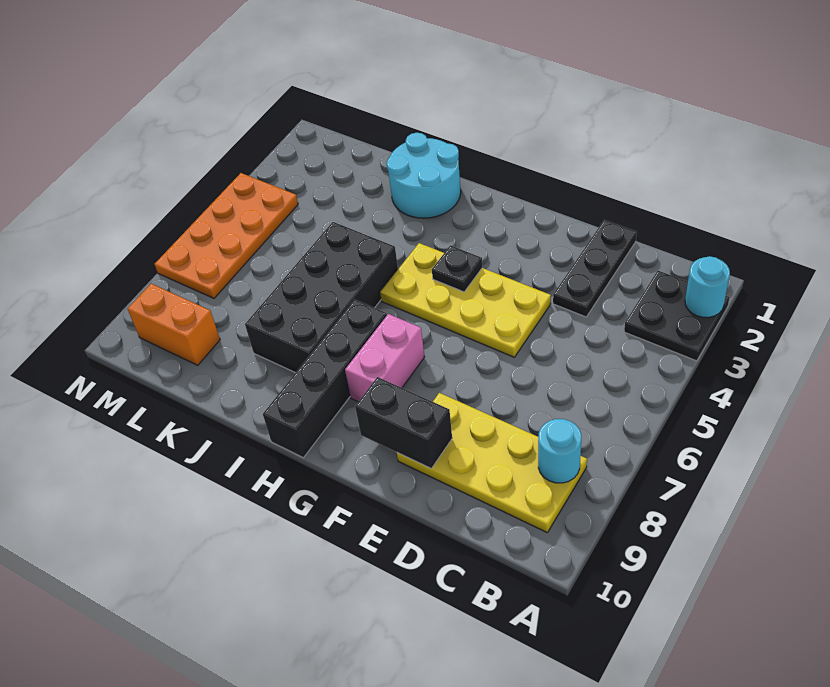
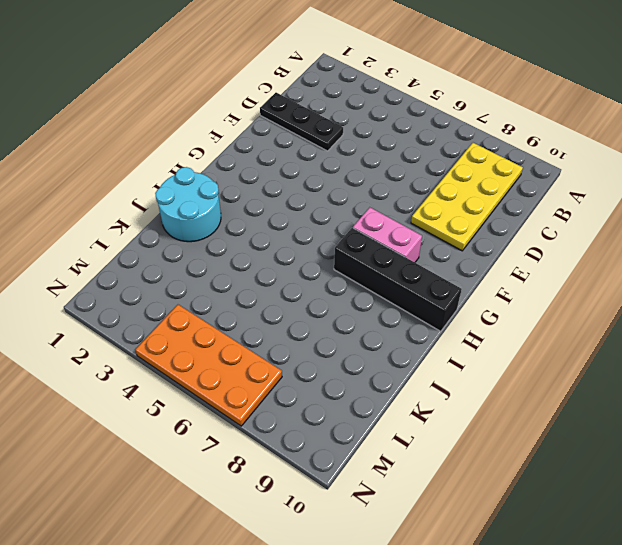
none -> black plate A2:B3 level 1
none -> yellow plate E4:H5 level 1
none -> black brick I5:J8 level 1

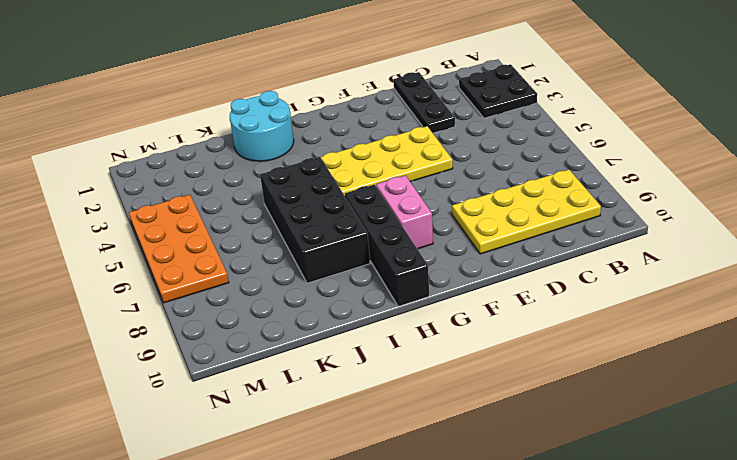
none -> orange brick L9:M9 level 1
none -> cyan round brick A2 level 2
none -> cyan round brick B8 level 2

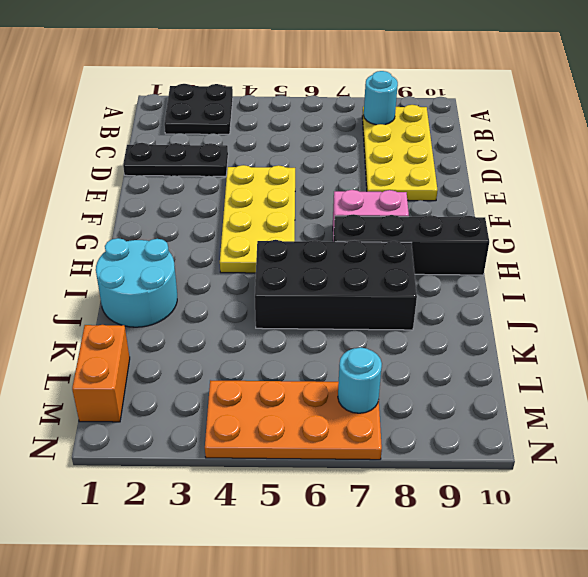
orange brick L1:M1 level 1 -> orange brick L9:M9 level 1
cyan round brick M7 level 2 -> cyan round brick A2 level 2
none -> black brick E9:F9 level 2
none -> black plate G4 level 2

